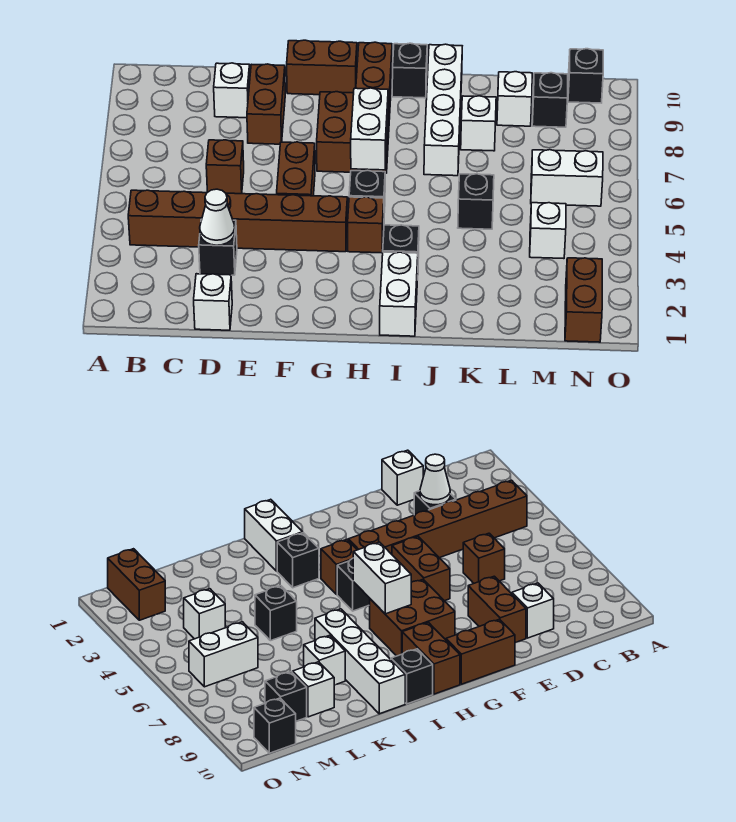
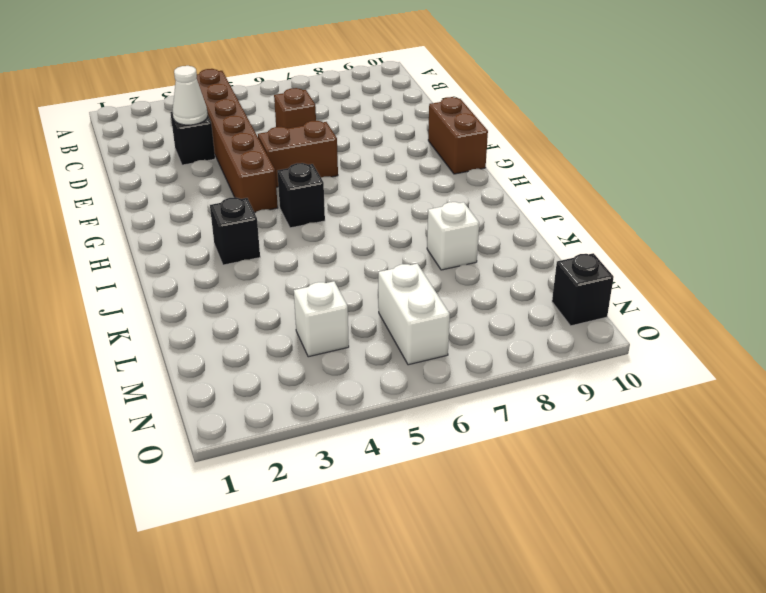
none -> white brick D1 level 1
none -> white brick D9 level 1
none -> brown brick E8:E9 level 1

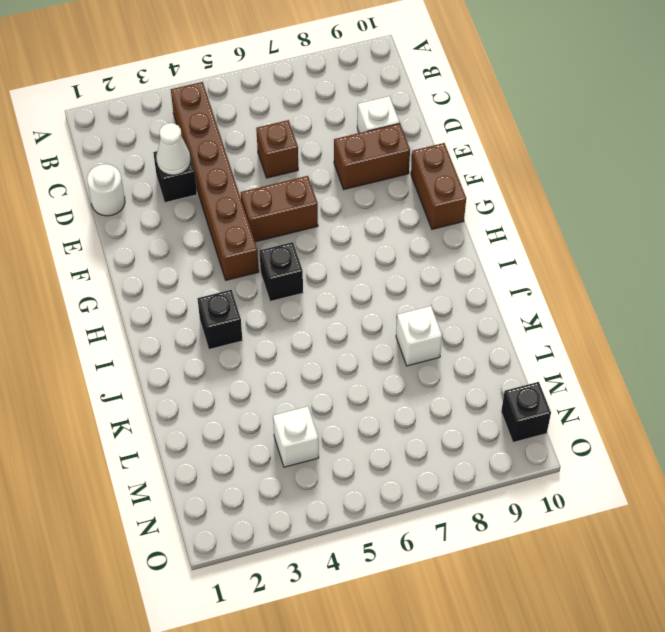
white round brick D1 level 1 -> white brick D1 level 1
none -> brown brick G7:H8 level 1
none -> brown brick H4 level 1
none -> brown brick H9:H10 level 1

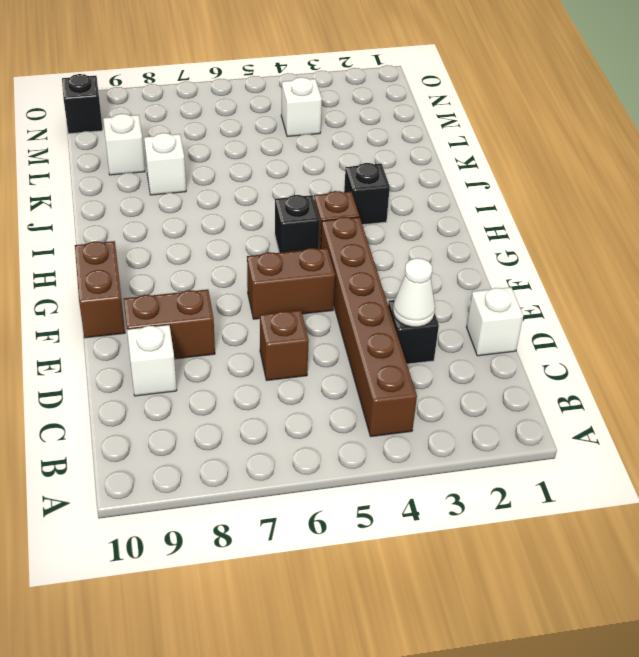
none -> brown brick G7:H8 level 1
none -> brown brick H9:H10 level 1
none -> white brick I1:I2 level 1

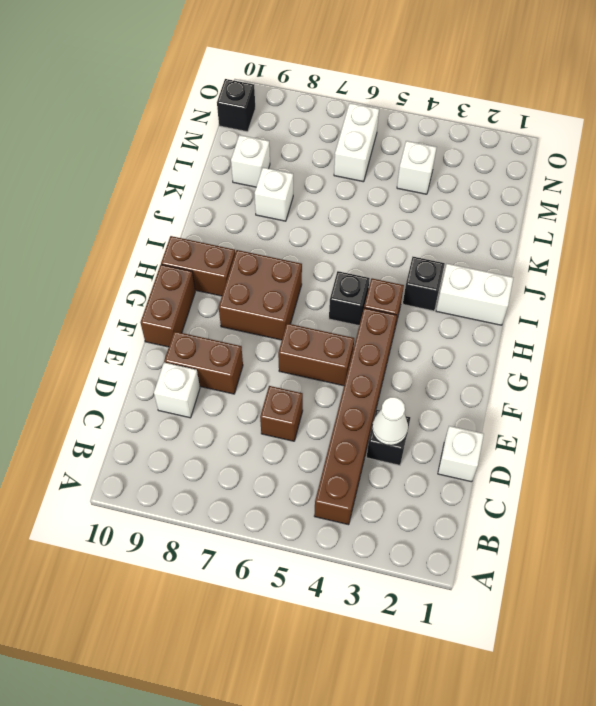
none -> black brick I10 level 1
none -> white brick J7:J10 level 1
none -> black brick K5 level 1

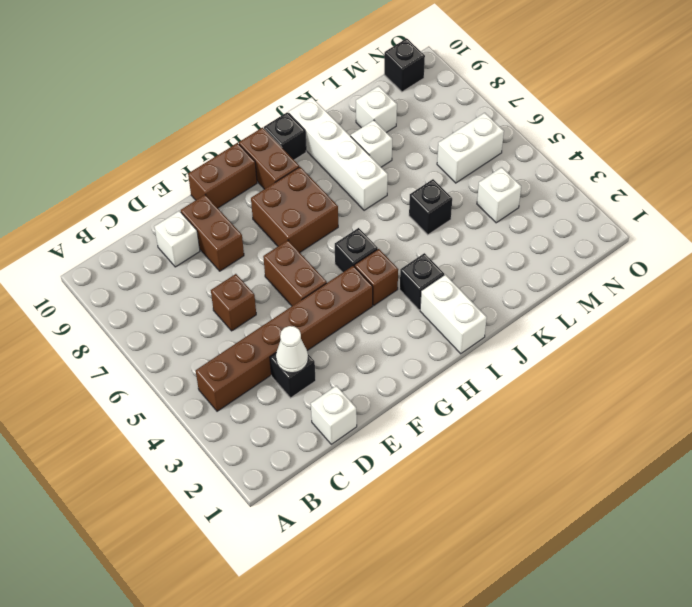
none -> black brick M9 level 1
none -> brown brick N1:N2 level 1
none -> white brick H6:H7 level 2

